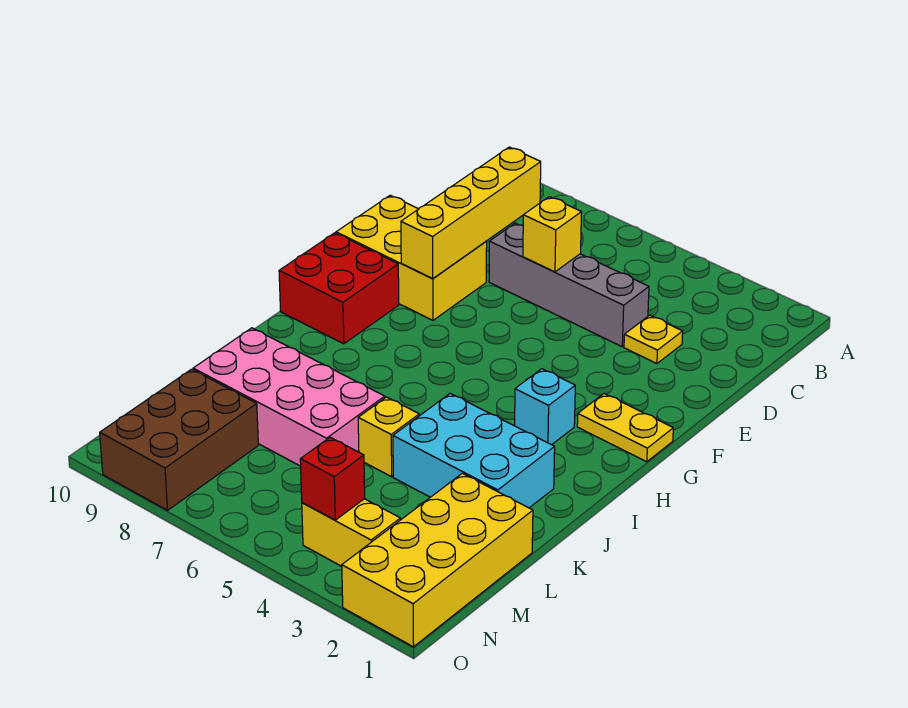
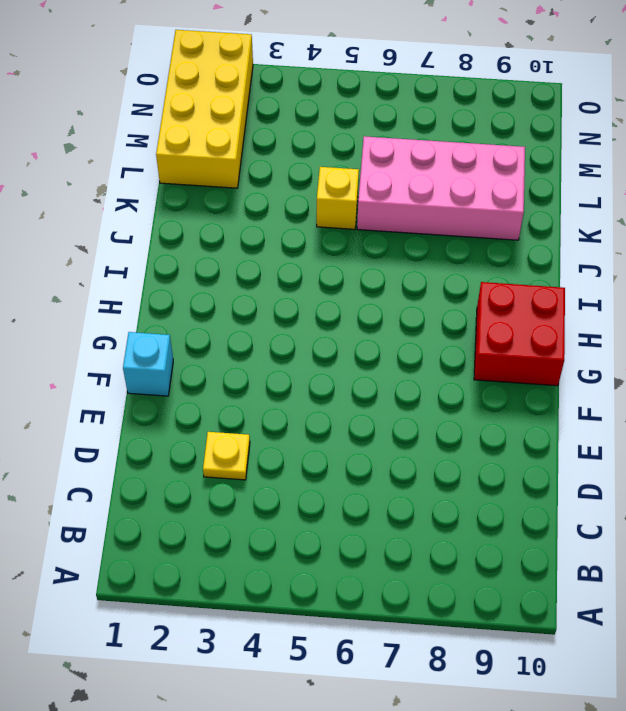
cyan brick F1 level 1 -> cyan brick H3 level 1
none -> grey brick D4:D7 level 1
none -> yellow brick E8:F10 level 1
none -> yellow plate G1:G2 level 1

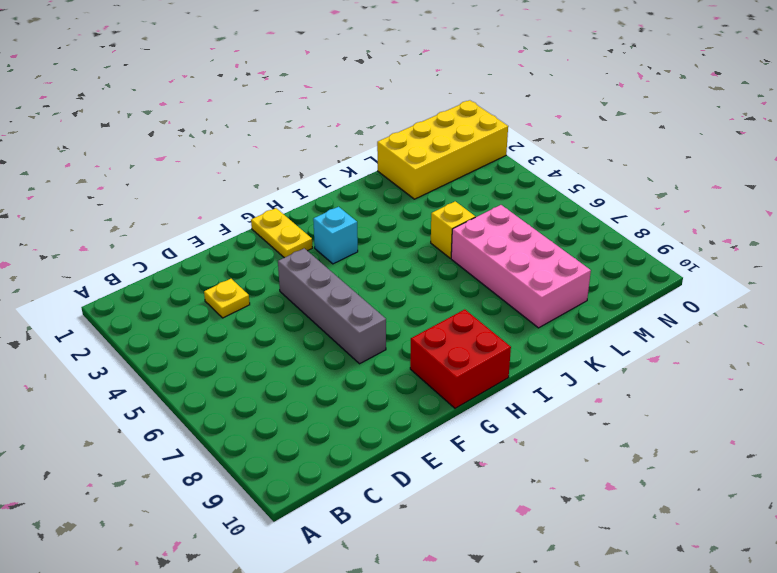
grey brick F4:F7 level 1 -> grey brick D4:D7 level 1
none -> yellow brick E8:F10 level 1
none -> cyan brick J2:K4 level 1
none -> brown brick M8:O9 level 1

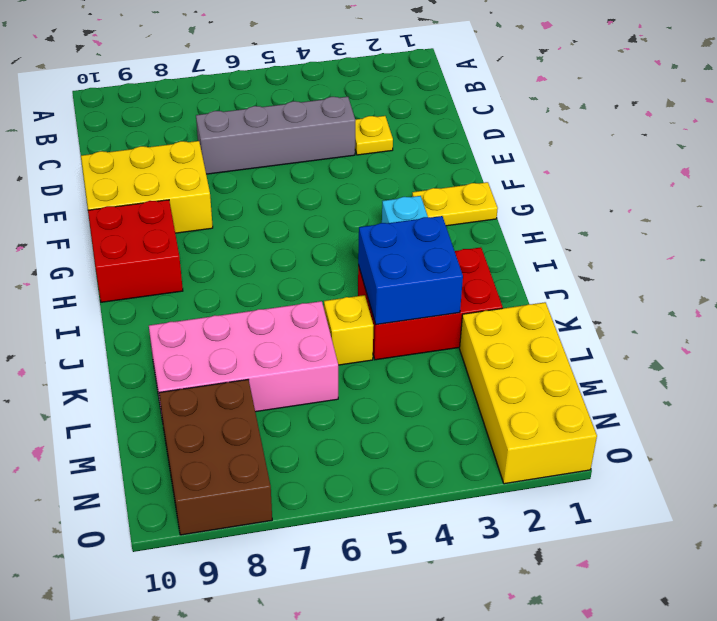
red brick J2:K4 level 1 -> cyan brick J2:K4 level 1
blue brick J3:K4 level 2 -> none
none -> yellow brick N3:N4 level 1
none -> yellow brick C8:F8 level 2
none -> yellow brick D6 level 2

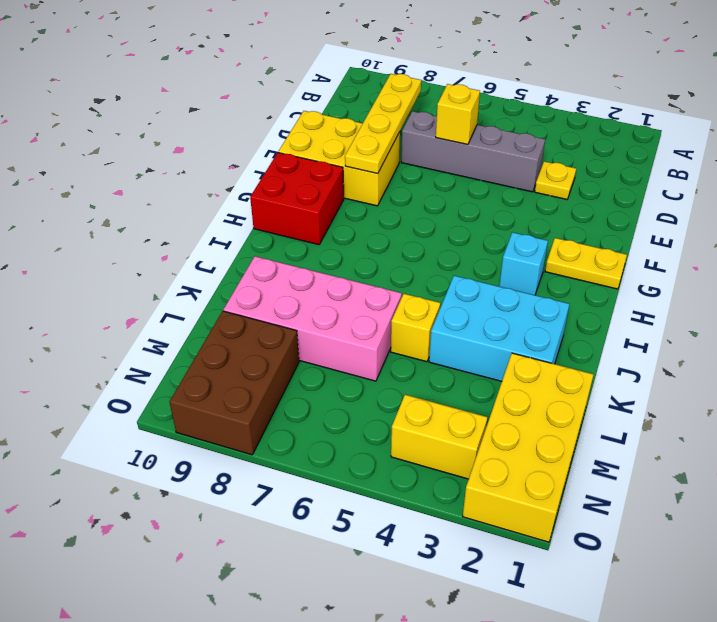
yellow plate C8:F8 level 2 -> yellow brick C8:F8 level 2
none -> red brick N4 level 2

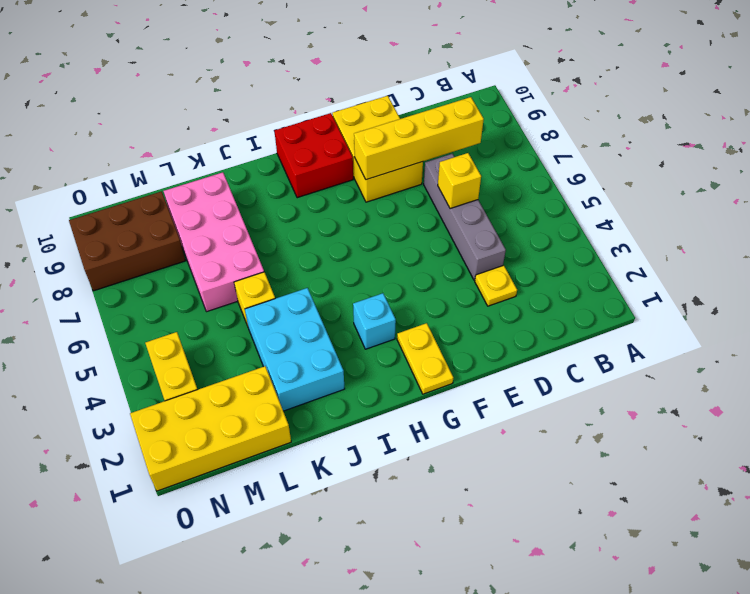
none -> red brick N4 level 2

